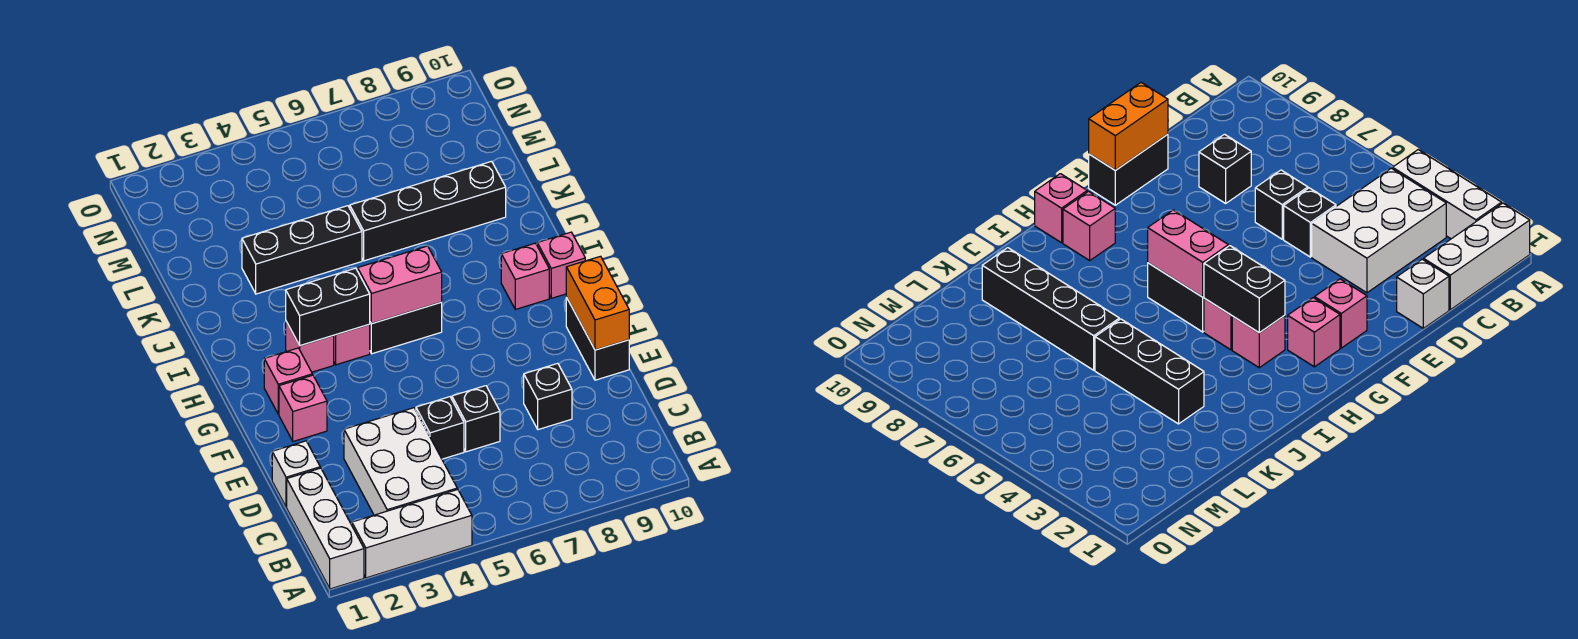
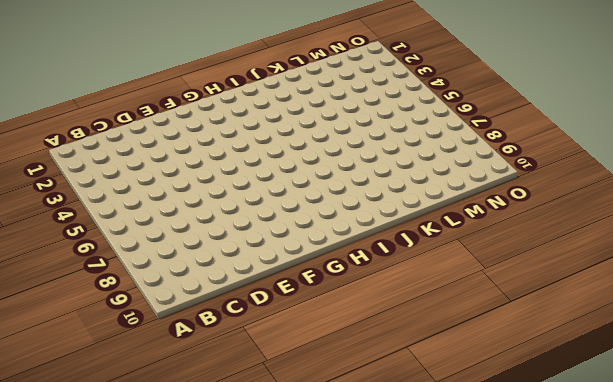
none -> white brick A1:C1 level 1
none -> white brick A2:A4 level 1
none -> white brick B3:D4 level 1

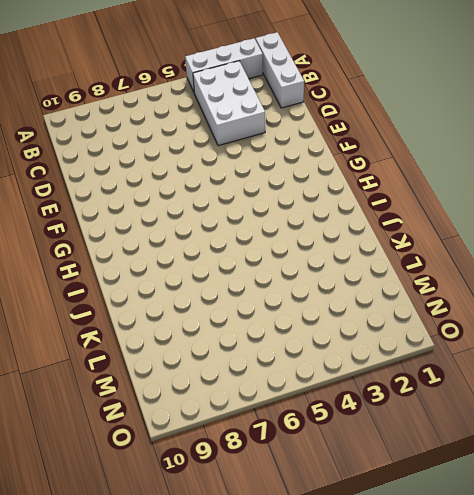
none -> white brick D1 level 1
none -> black brick D5 level 1
none -> black brick D6 level 1

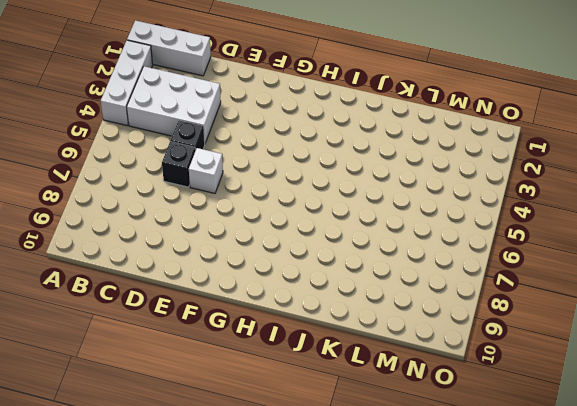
white brick E6 level 1 -> white brick D1 level 1
none -> black brick D8 level 1
none -> black brick E10:F10 level 1
none -> pink brick F2 level 1

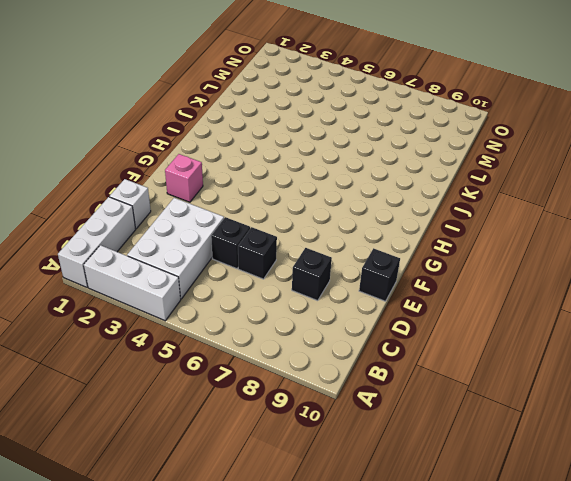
black brick E10 level 1 -> black brick E10:F10 level 1
none -> pink brick G2 level 1
none -> pink brick H3 level 1
none -> pink brick H4 level 1

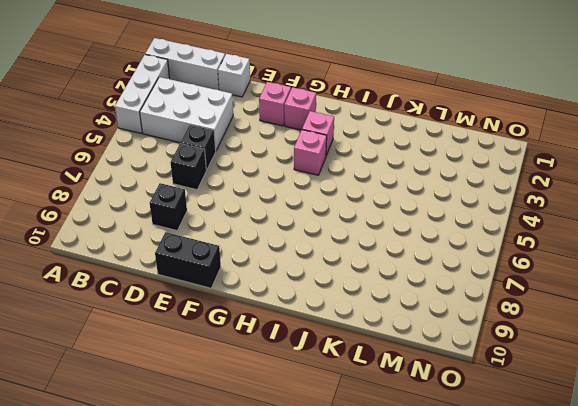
none -> black brick H5:H6 level 1
none -> pink brick H9 level 1
none -> pink brick H10 level 1

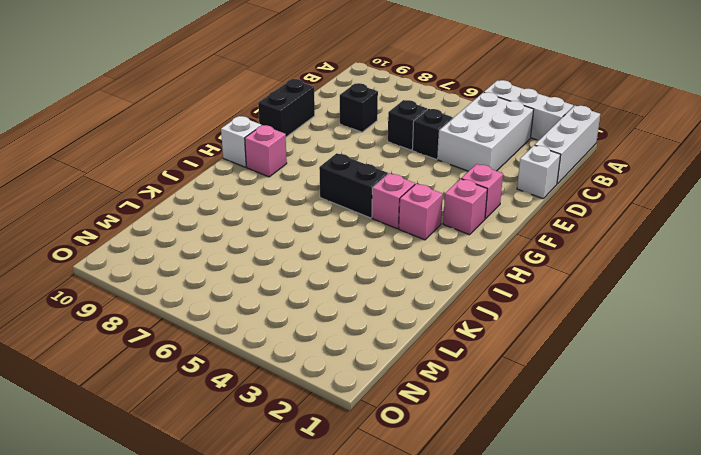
white brick H10 level 1 -> pink brick H10 level 1
none -> black brick K3:K5 level 1
none -> black brick K6:K9 level 1
none -> orange brick E10:F10 level 2

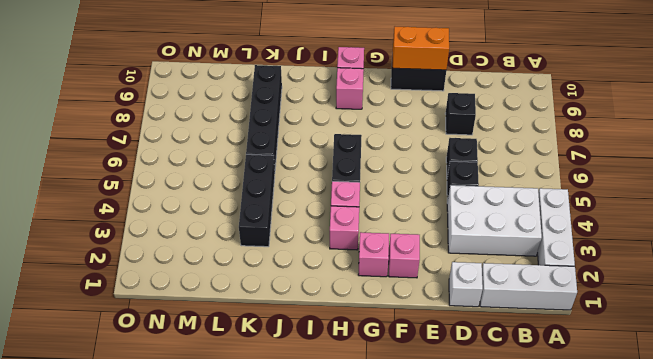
none -> black brick H3:H4 level 2
none -> pink brick H5:H6 level 2

